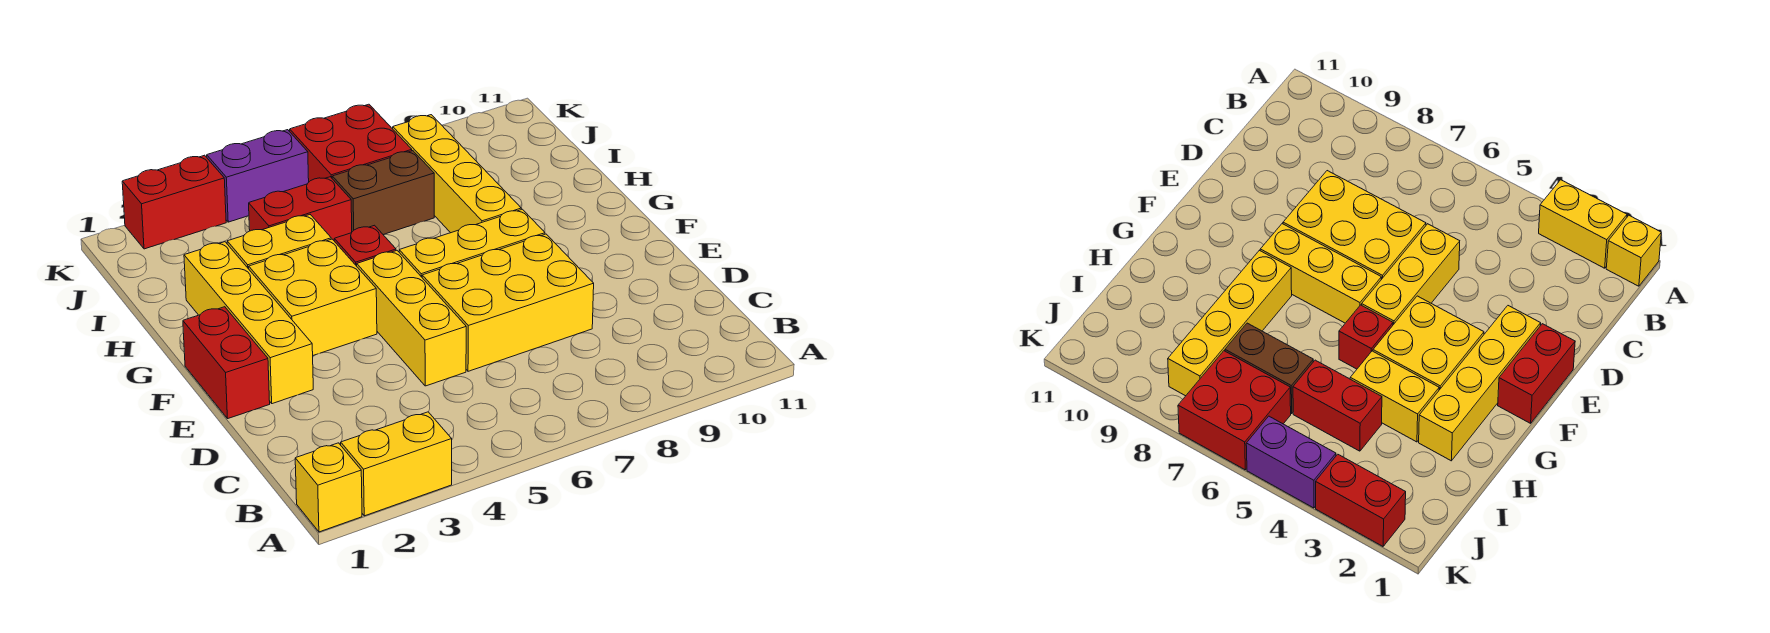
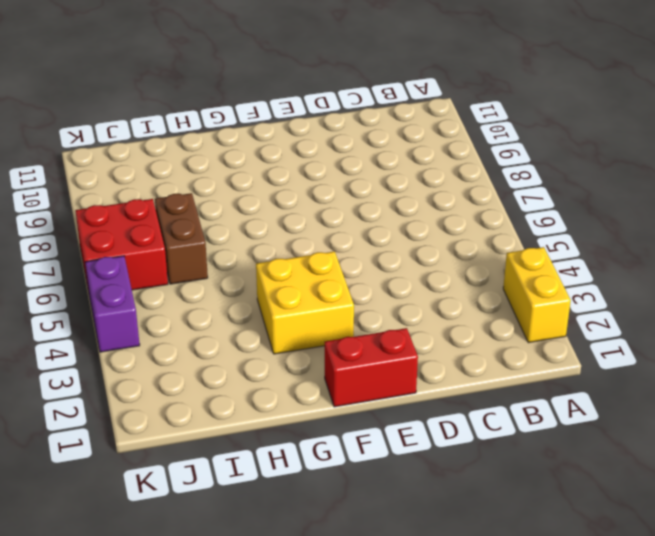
none -> yellow brick A1 level 1
none -> yellow brick D5:F5 level 1
none -> yellow brick D6:E8 level 1

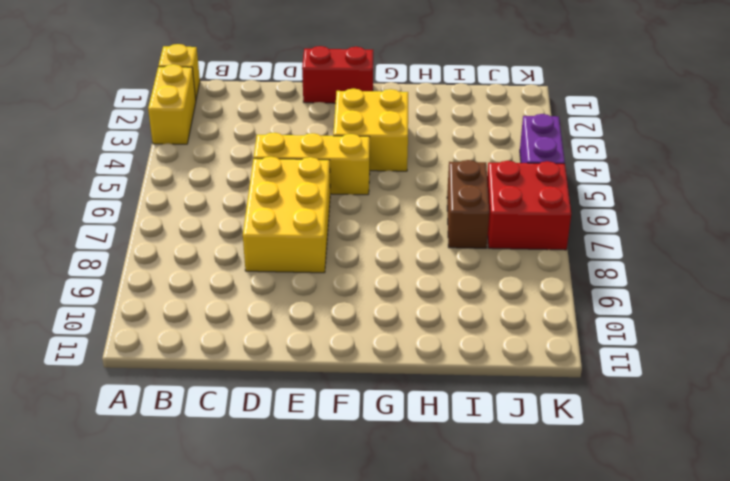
none -> yellow brick E2:H2 level 1
none -> yellow brick F6:F8 level 1
none -> red brick G5 level 1

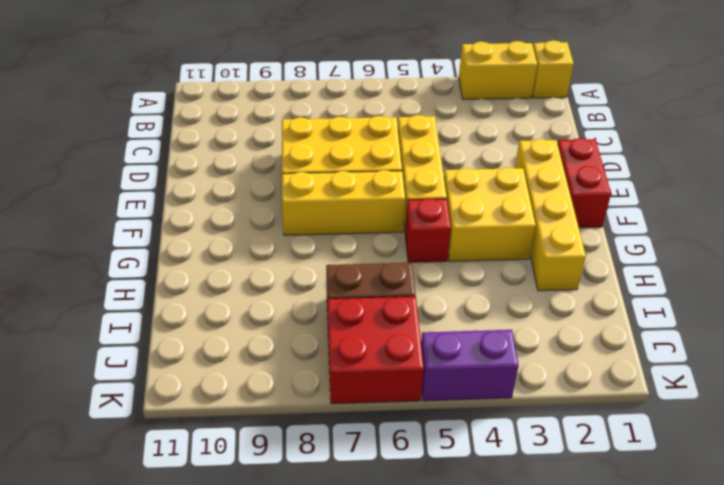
none -> yellow brick G8:J8 level 1
none -> yellow brick H3:H4 level 1
none -> red brick I4:I5 level 1

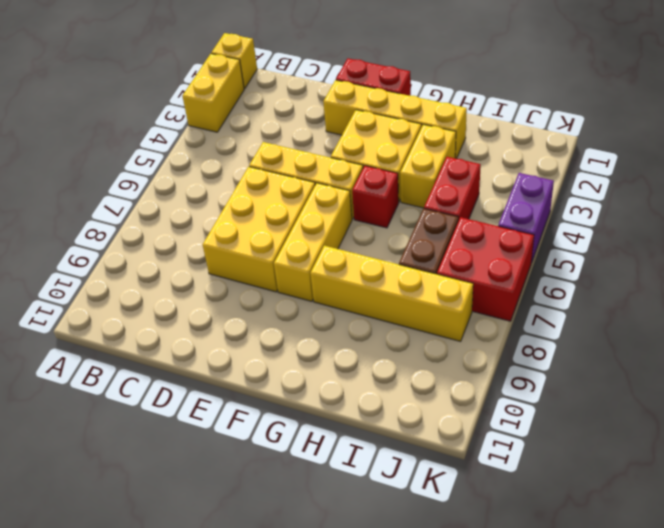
none -> red brick K2:K3 level 1

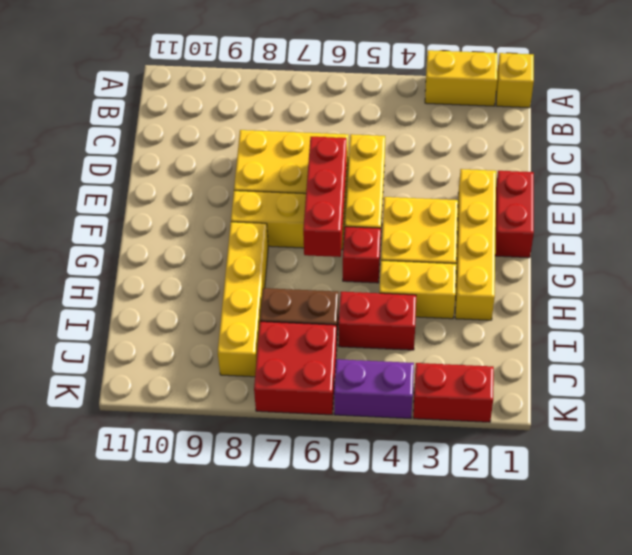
red brick E6:G6 level 2 -> none

